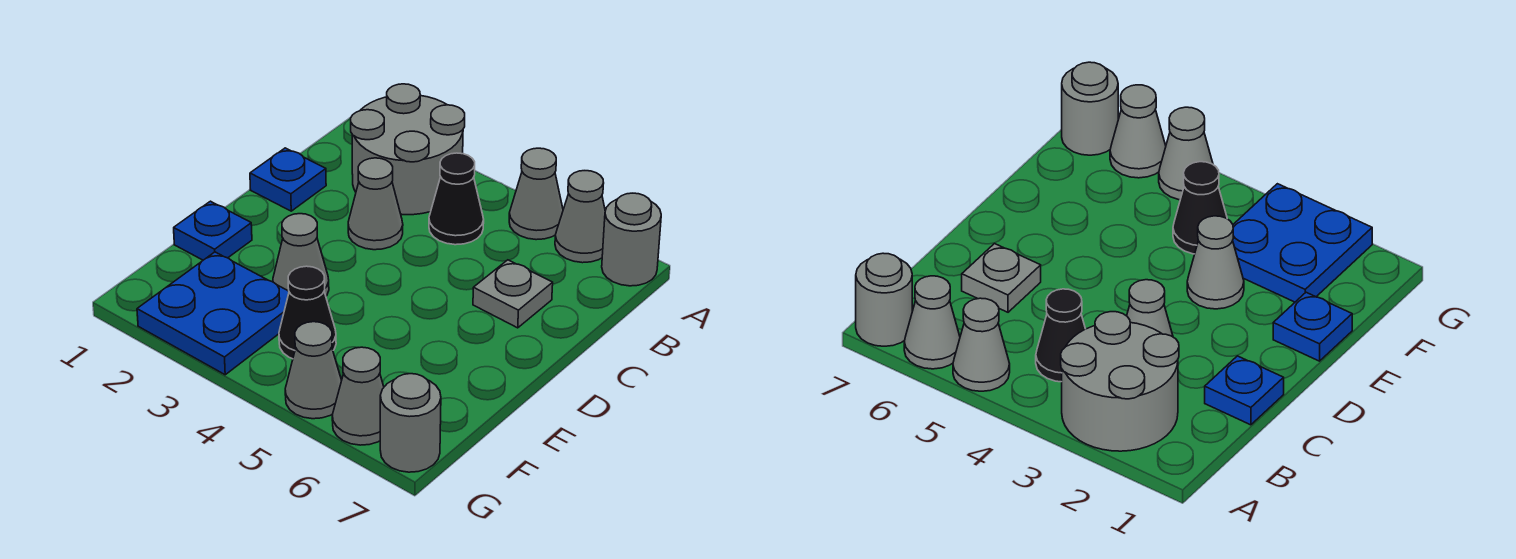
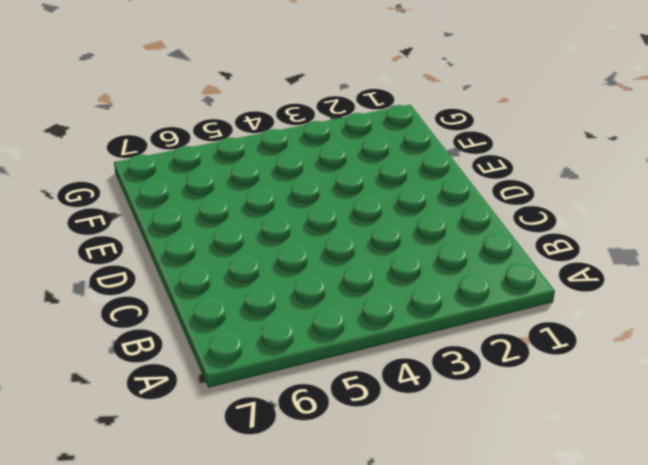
none -> grey round brick A2:B3 level 1
none -> grey cone A5 level 1
none -> grey cone A6 level 1

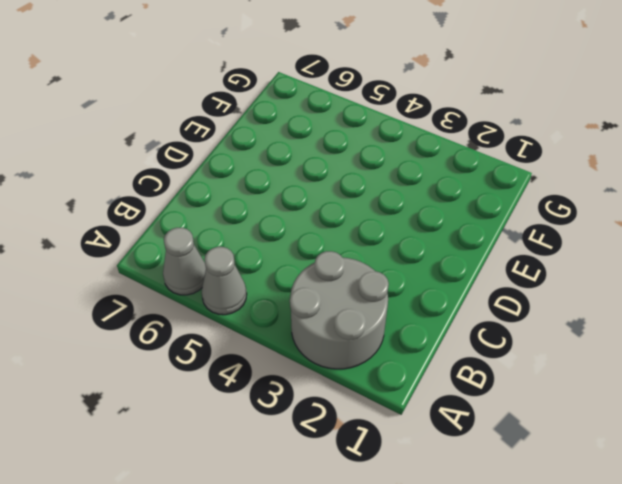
none -> grey round brick A7 level 1
none -> black cone B4 level 1
none -> blue plate C1 level 1

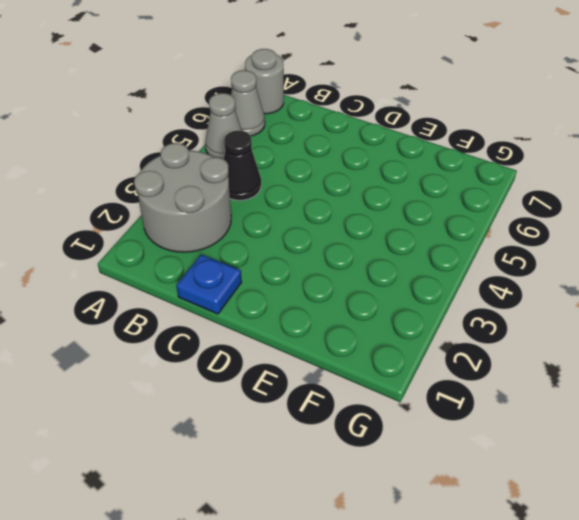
none -> grey cone C3 level 1
none -> grey plate C6 level 1
none -> blue plate E1 level 1

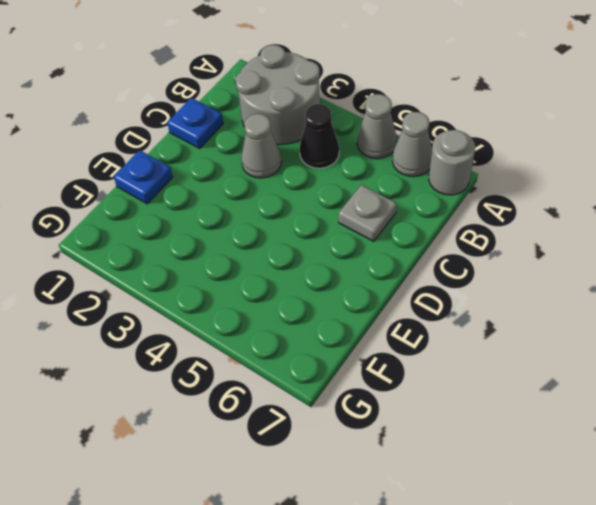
none -> grey cone E3 level 1
none -> blue plate F2:G3 level 1
none -> black cone F4 level 1

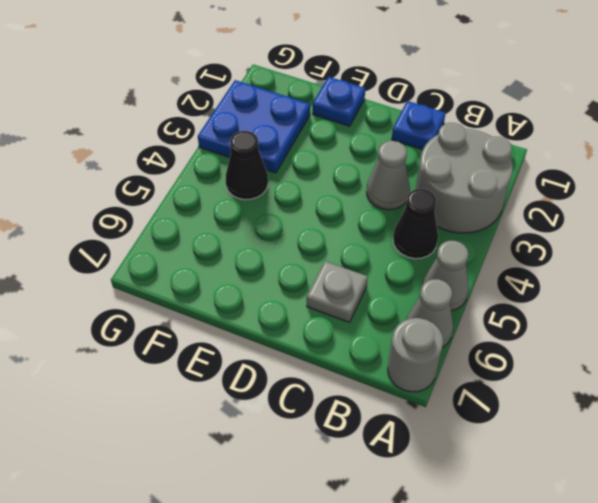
none -> grey cone E3 level 1
none -> grey cone G5 level 1
none -> grey cone G6 level 1

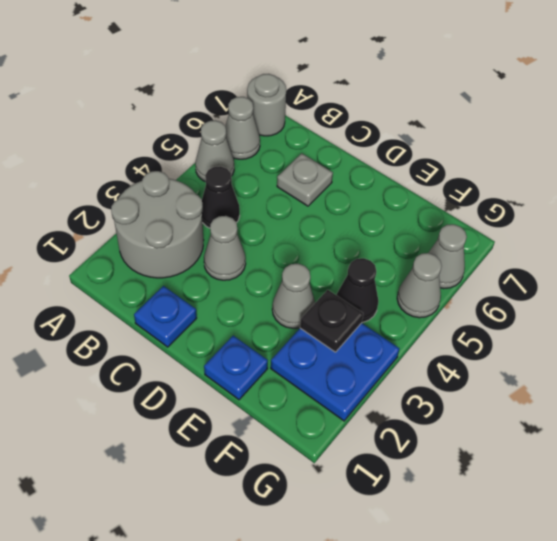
black plate F3 level 2 -> none
none -> grey round brick G7 level 1

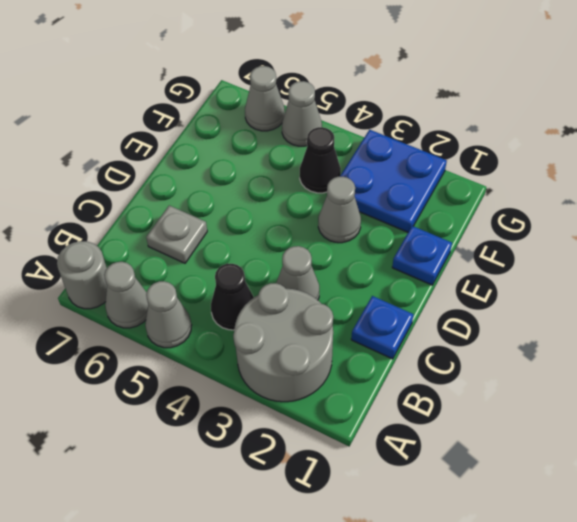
none -> grey round brick G7 level 1

